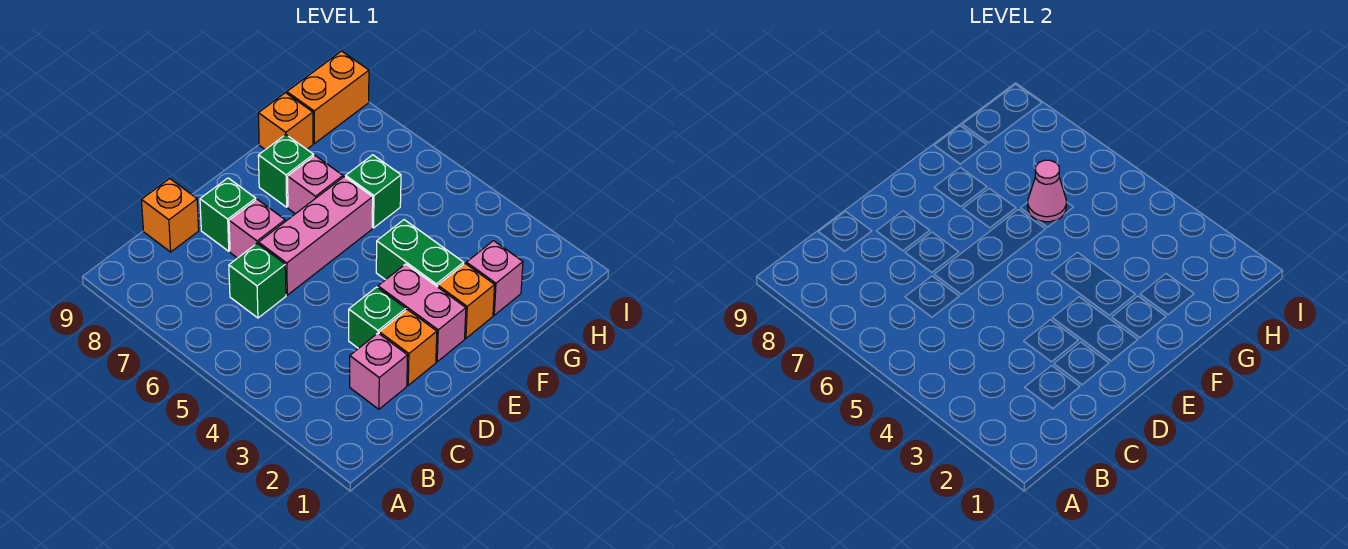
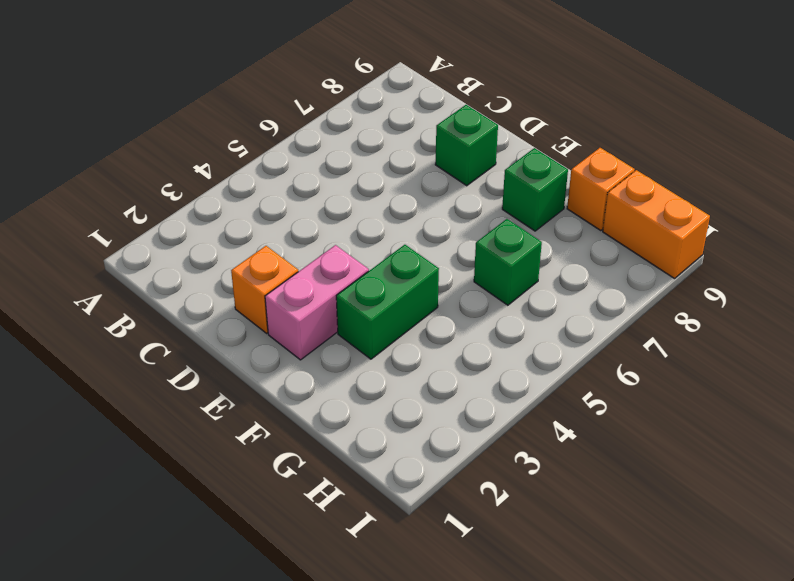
none -> pink brick C2 level 1
none -> green brick C6 level 1
none -> orange brick C9 level 1

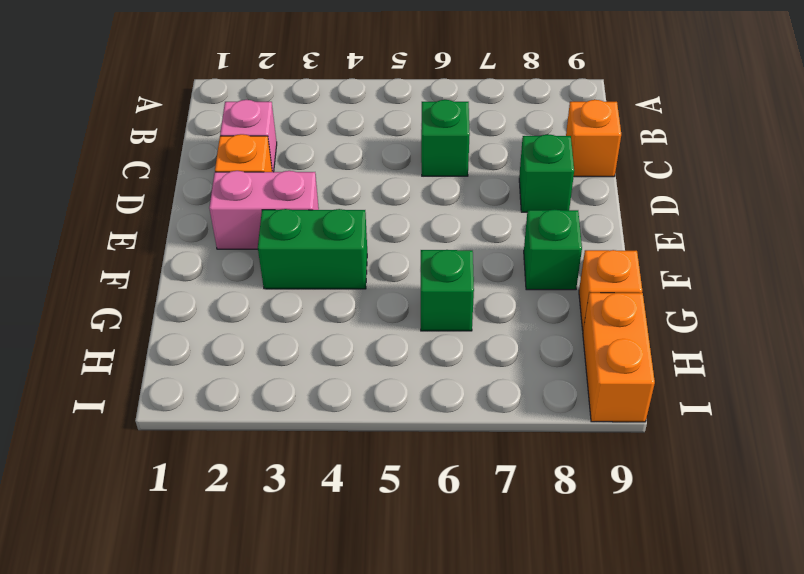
none -> green brick D3 level 1
none -> pink brick D6:F6 level 1
none -> pink brick D7 level 1

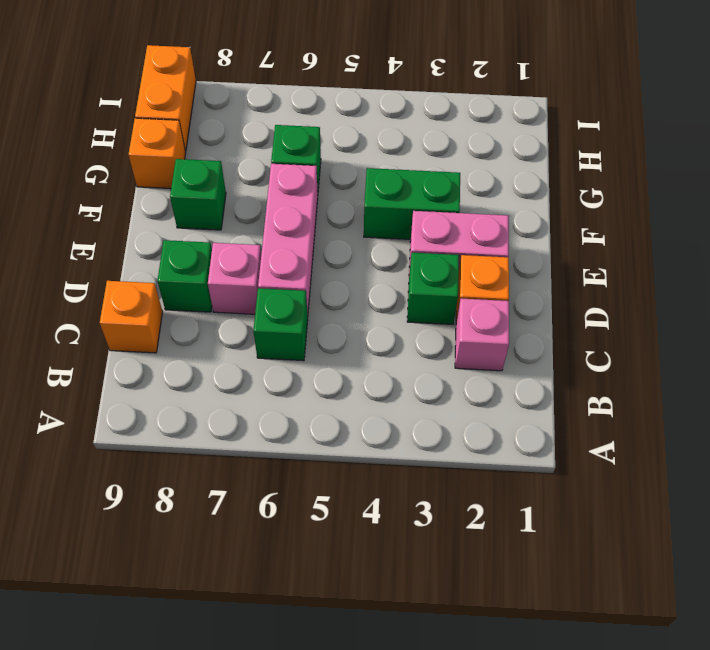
none -> orange brick F2 level 1
none -> pink brick F7 level 1
none -> pink brick G2 level 1

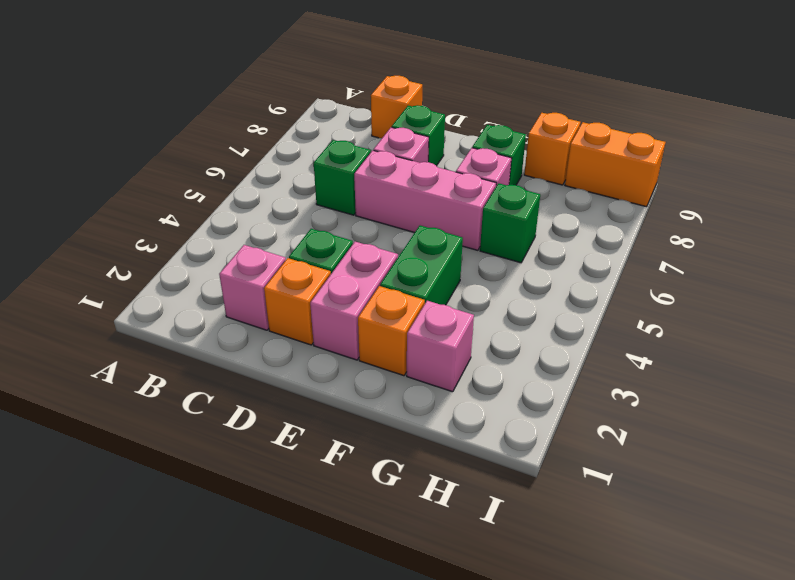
none -> pink cone G6 level 2

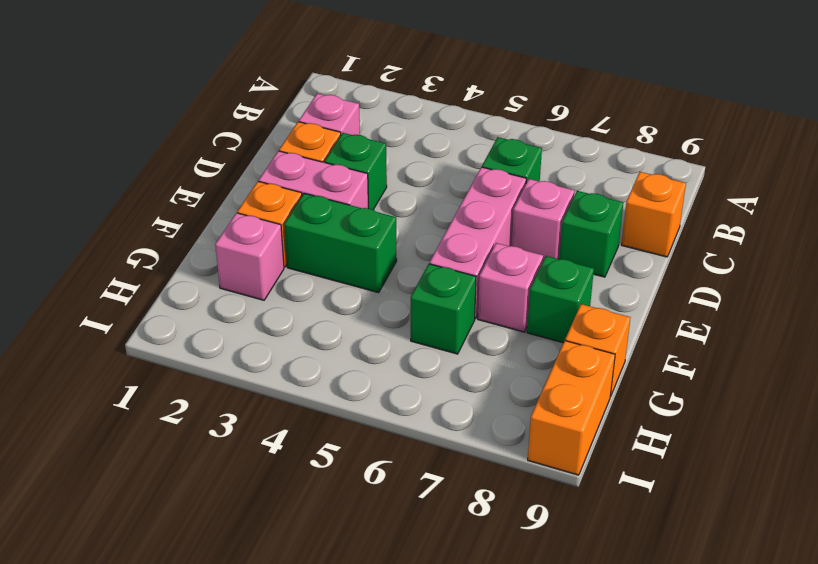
none -> pink cone G6 level 2

